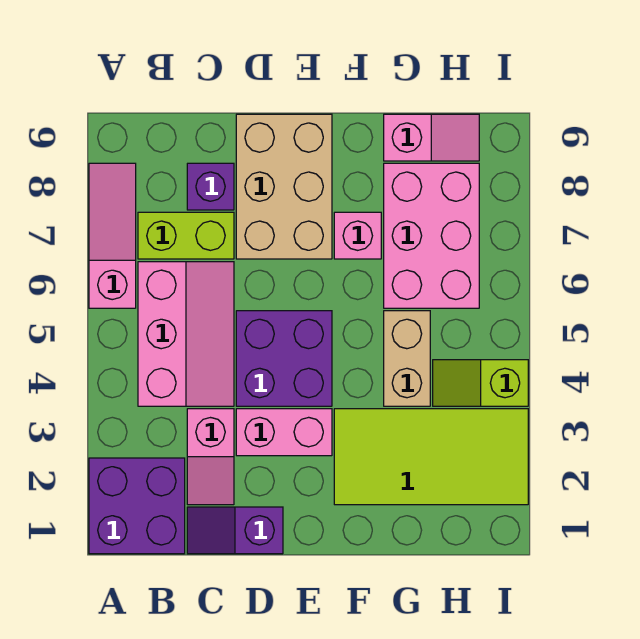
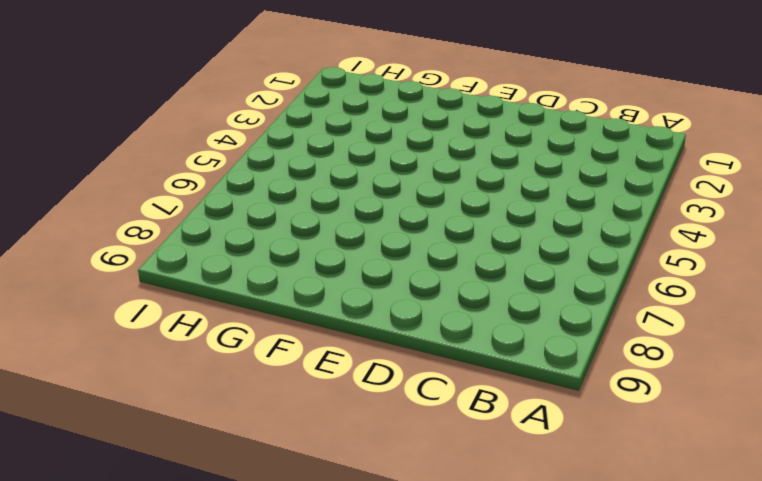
none -> purple brick A1:B2 level 1
none -> pink slope A6:A8 level 1 top 6
none -> pink slope B4:C6 level 1 top B

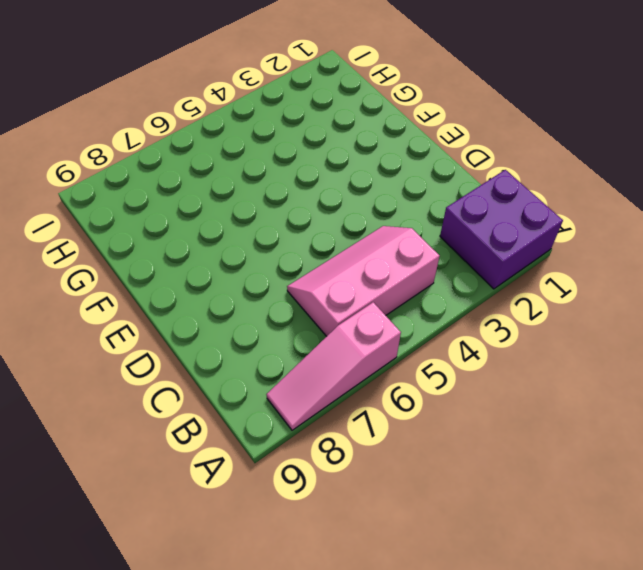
none -> lime brick B7:C7 level 1
none -> purple slope C1:D1 level 1 top D
none -> pink slope C2:C3 level 1 top 3

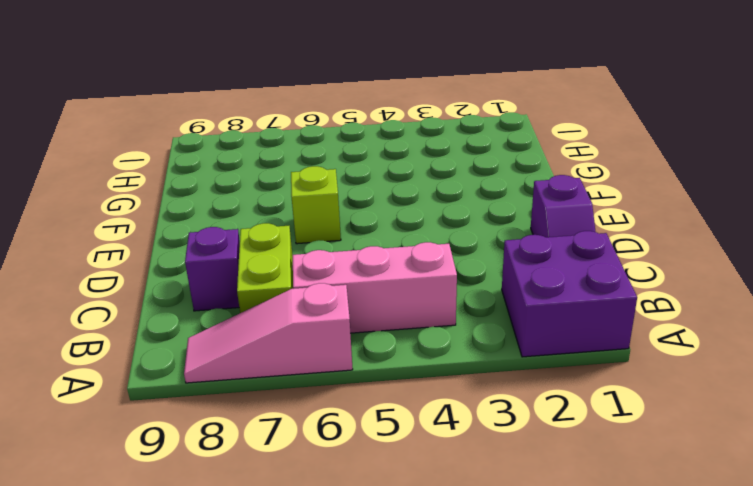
lime brick E6 level 1 -> none
none -> pink slope C2:C3 level 1 top 3
none -> pink brick D3:E3 level 1
none -> purple brick D4:E5 level 1

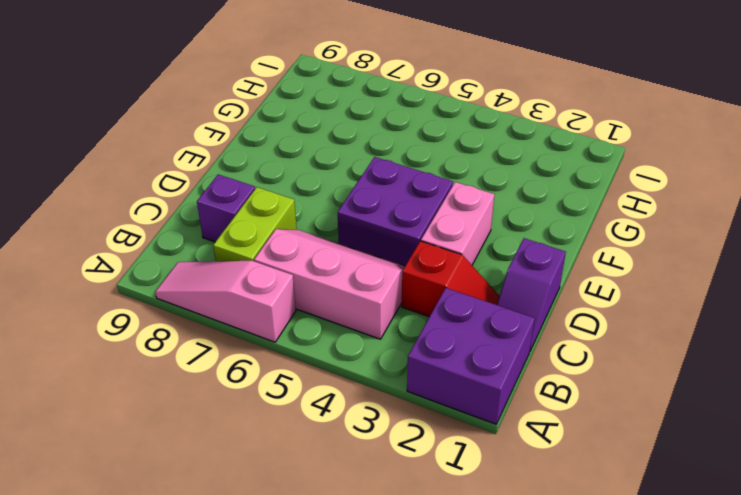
red slope C2:C3 level 1 top 3 -> pink slope C2:C3 level 1 top 3
none -> tan brick D7:E9 level 1
none -> lime tile F2:I3 level 1
none -> pink brick F7 level 1

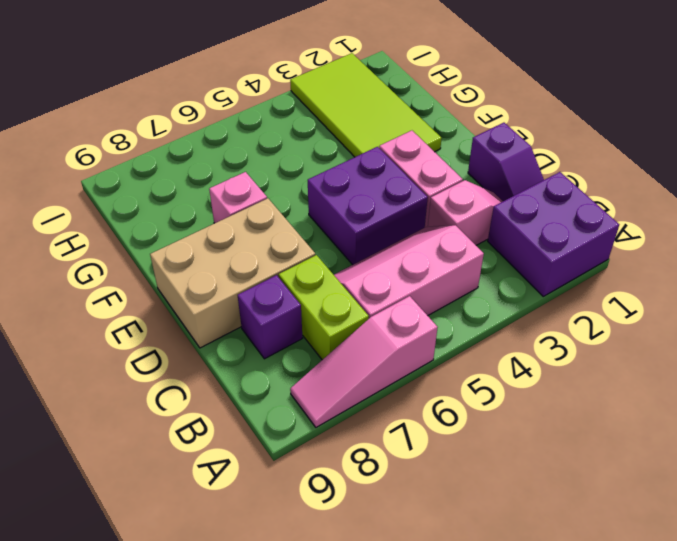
none -> tan brick G4:G5 level 1
none -> pink brick G6:H8 level 1
none -> pink slope G9:H9 level 1 top G

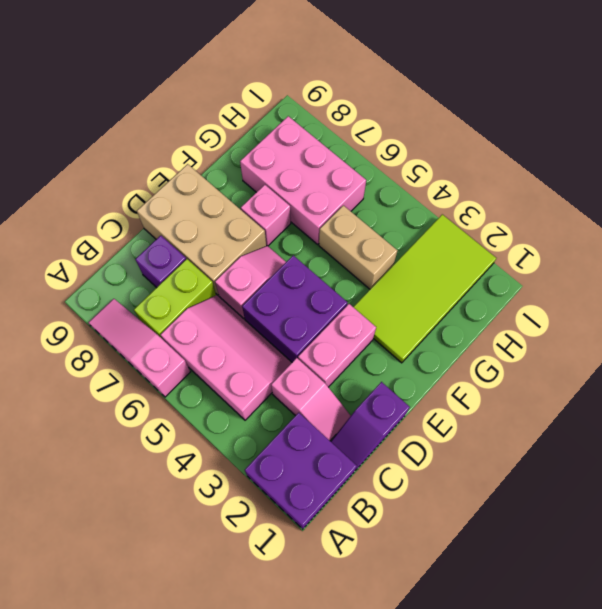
pink slope D6:E6 level 1 top D -> pink slope G9:H9 level 1 top G
none -> lime slope H4:I4 level 1 top I

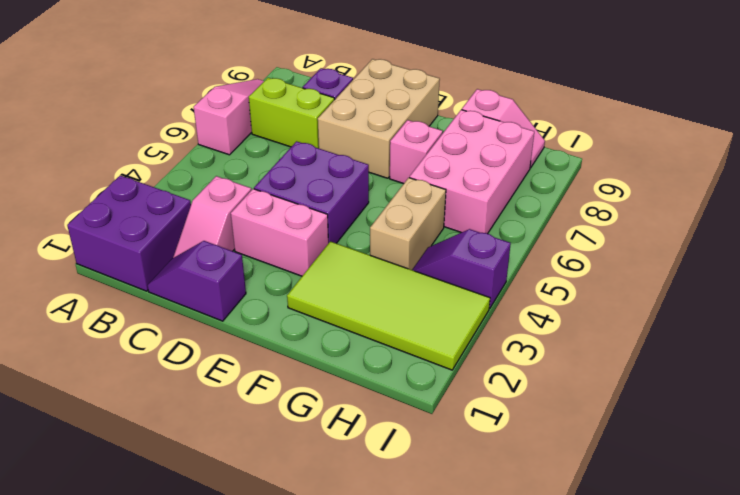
purple slope H4:I4 level 1 top I -> lime slope H4:I4 level 1 top I
none -> pink slope B4:C6 level 1 top B

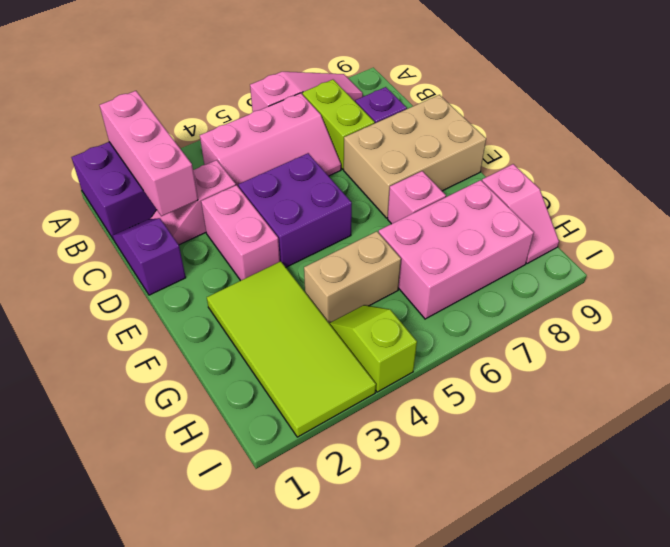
pink brick A2:C2 level 2 -> none

